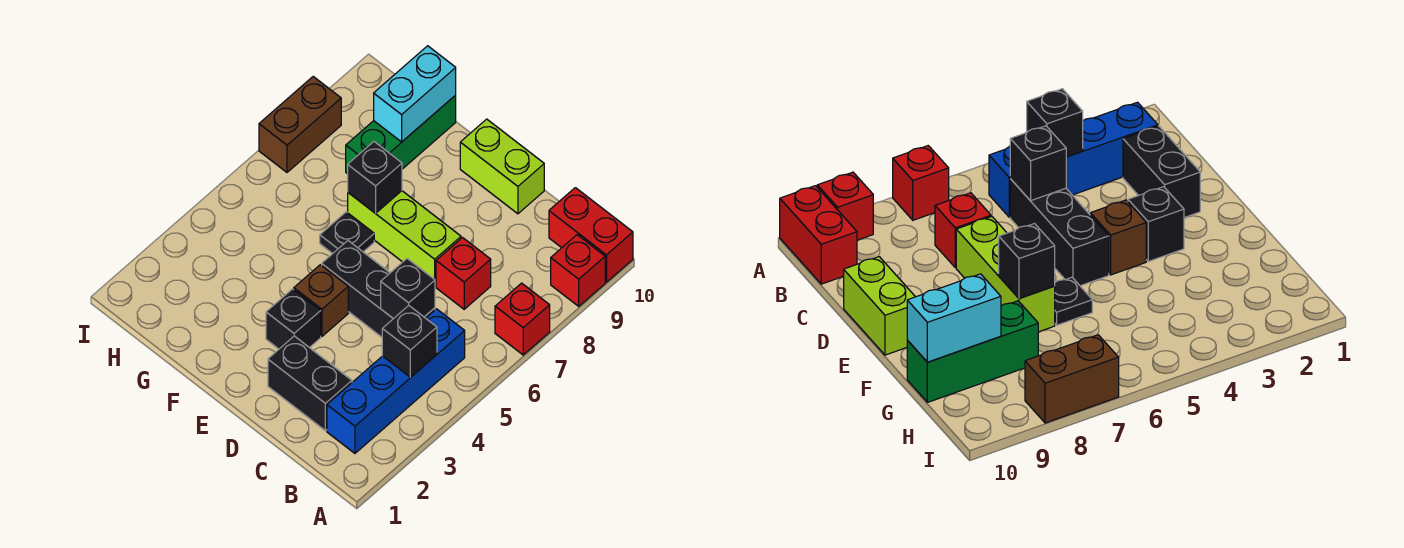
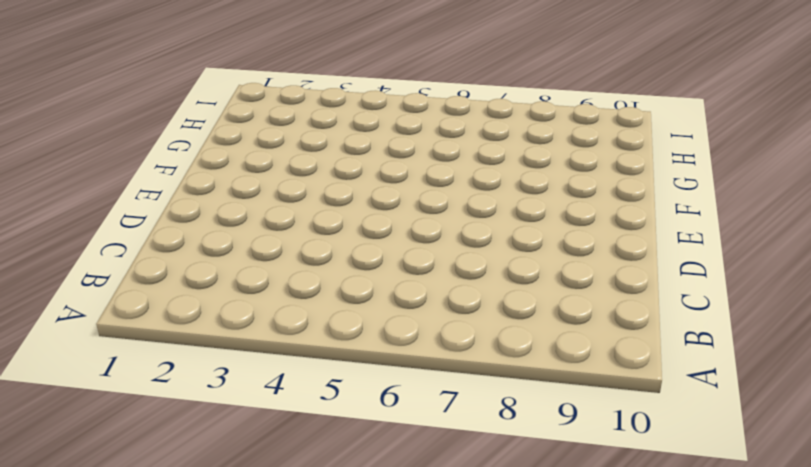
none -> red brick A7 level 1
none -> red brick A9 level 1
none -> red brick A10:B10 level 1

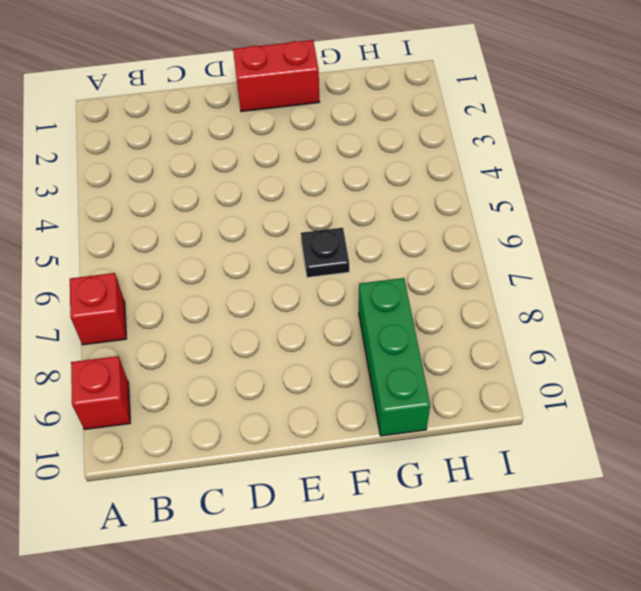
red brick E1:F1 level 1 -> red brick A10:B10 level 1
none -> blue brick B2:B5 level 1
none -> black brick C2:D2 level 1
none -> black brick C5:E5 level 1

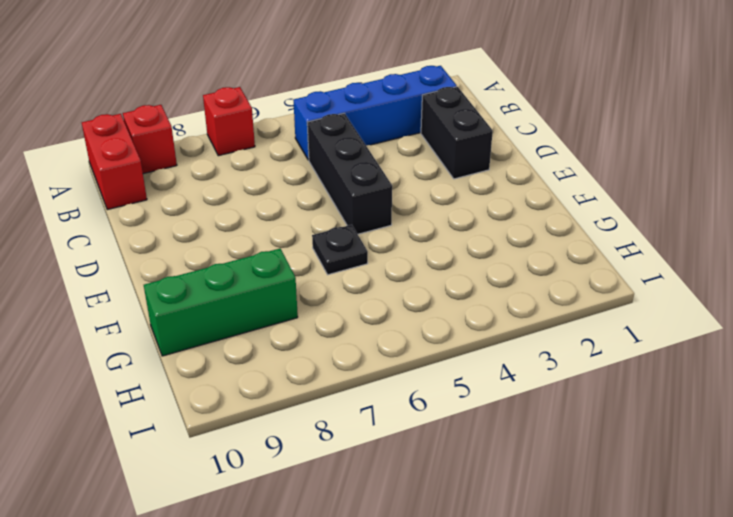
none -> red brick C7 level 1
none -> lime brick D7:F7 level 1
none -> lime brick D10:E10 level 1

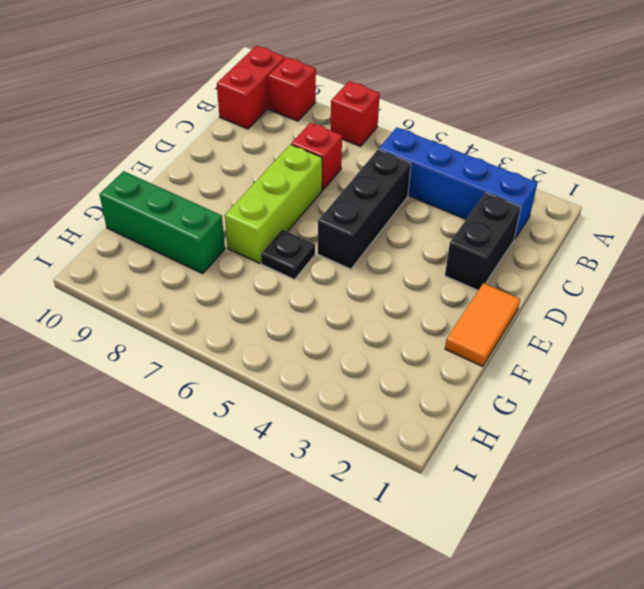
orange tile E1:F1 level 1 -> none
none -> lime brick D10:E10 level 1
none -> black brick E3 level 1
none -> brown brick E4 level 1

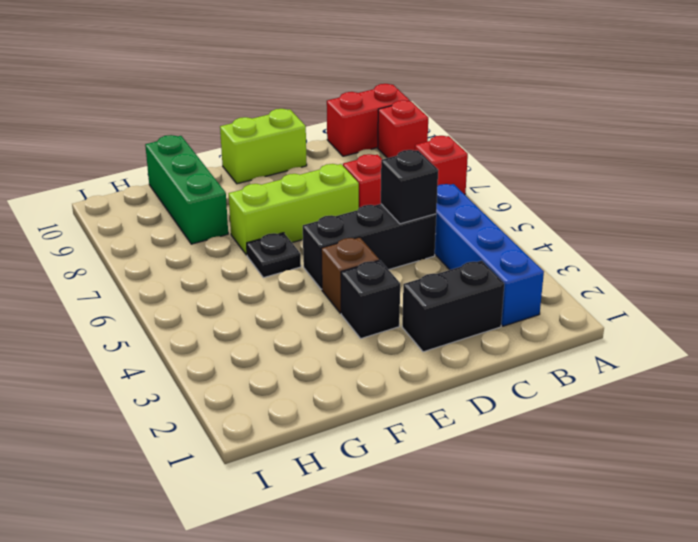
none -> brown brick I7:I8 level 1
none -> black brick B4 level 2
none -> black brick F7 level 2

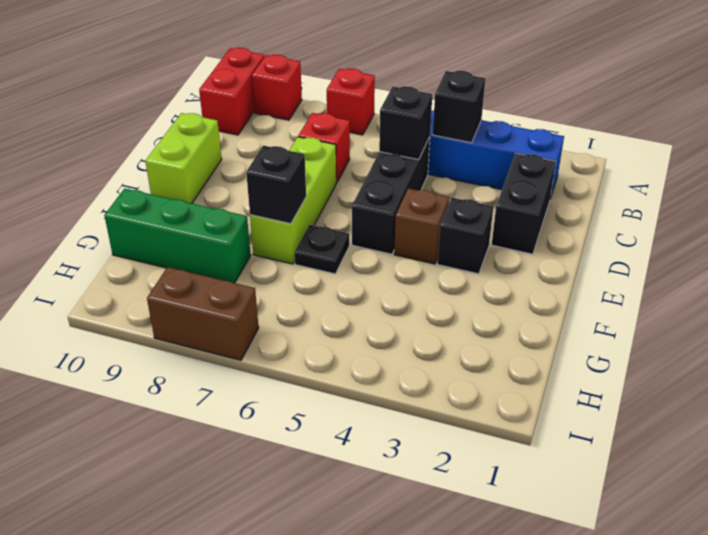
none -> cyan brick G9:G10 level 2

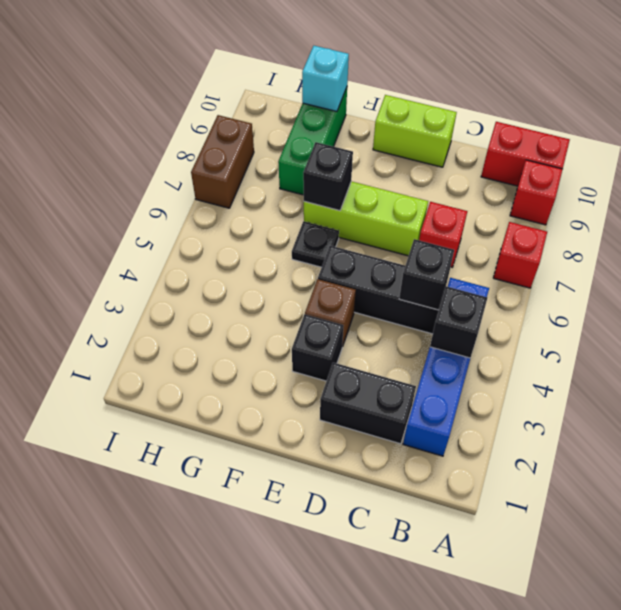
cyan brick G10 level 2 -> cyan brick G9:G10 level 2

